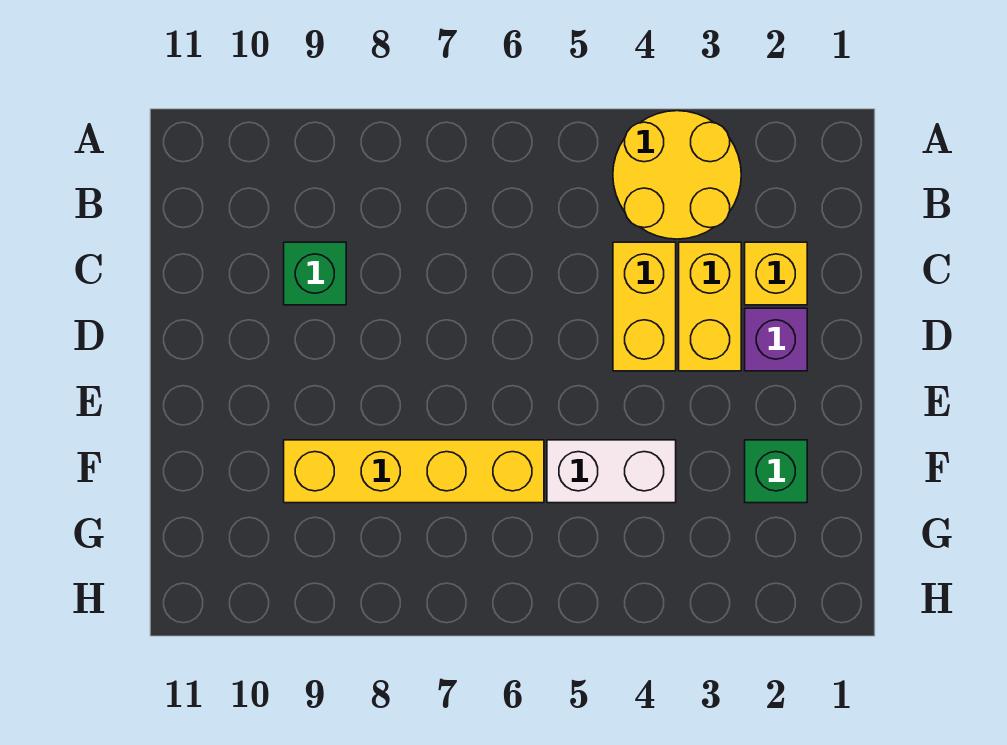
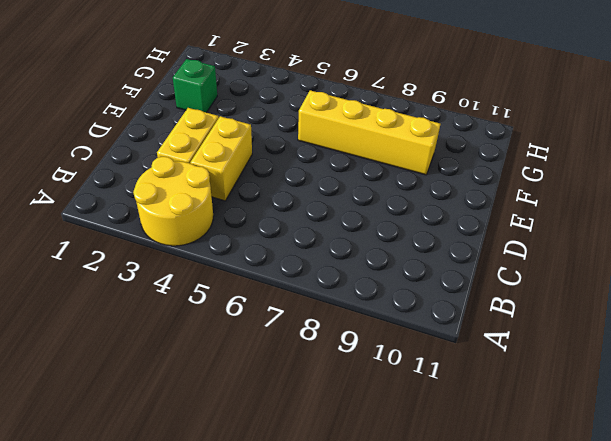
none -> yellow brick C2 level 1
none -> green brick C9 level 1

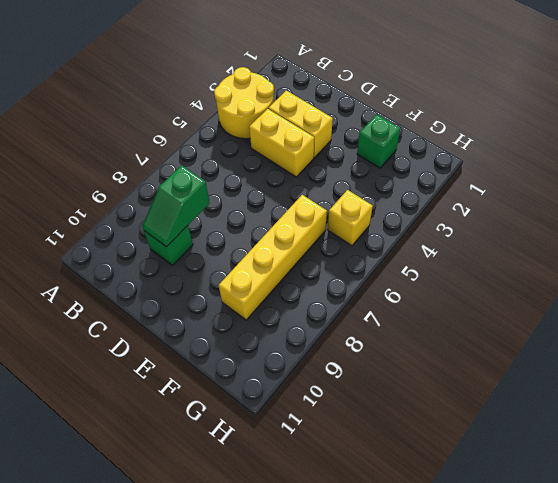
green slope C8:C9 level 2 top 8 -> none
yellow brick G5 level 1 -> yellow brick C2 level 1
none -> purple brick D2 level 1
none -> white brick F4:F5 level 1

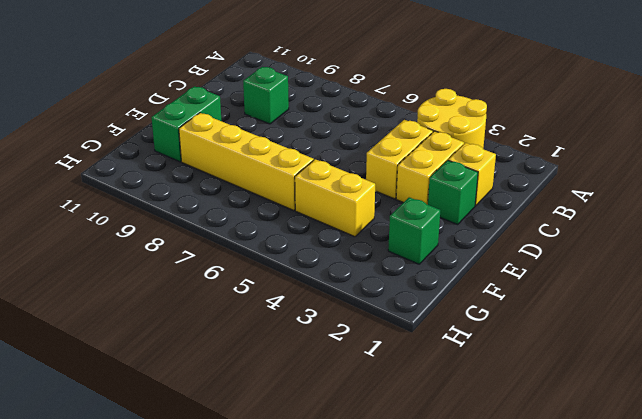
green brick D2 level 1 -> purple brick D2 level 1
green brick E10:F10 level 1 -> none
yellow brick F4:F5 level 1 -> white brick F4:F5 level 1

